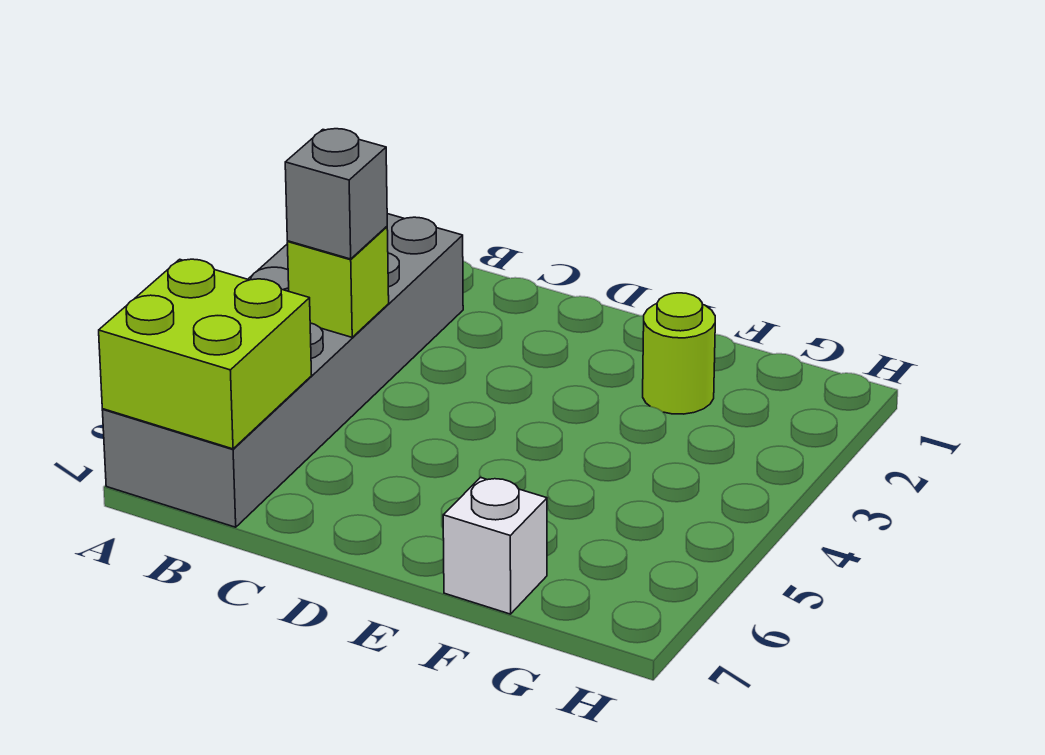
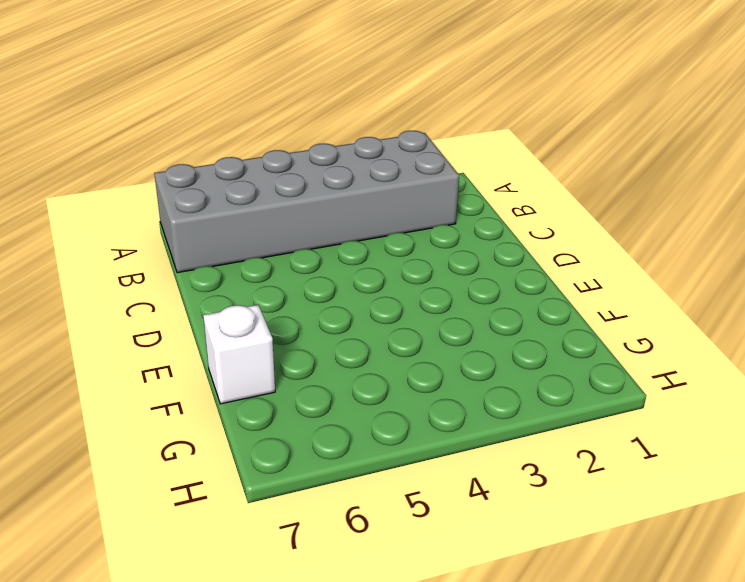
none -> lime round brick F2 level 1
none -> lime brick A6:B7 level 2

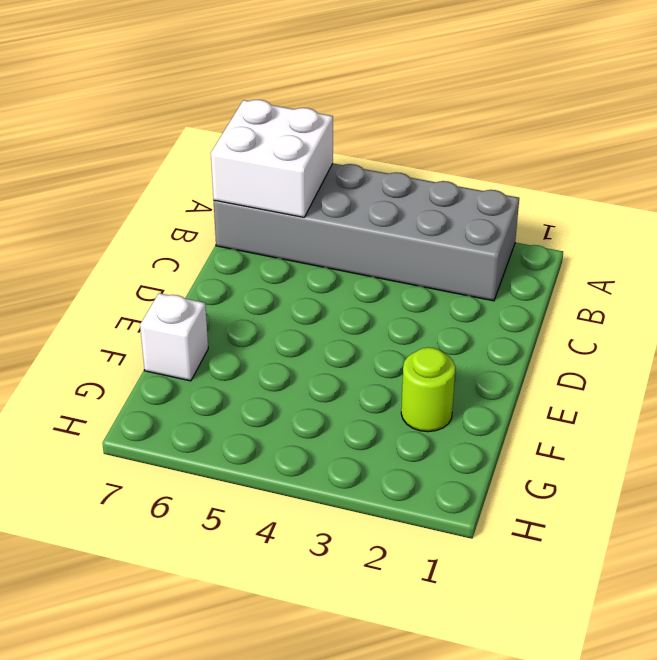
white brick A6:B7 level 2 -> lime brick A6:B7 level 2
none -> lime brick B4 level 2
none -> grey brick B4 level 3

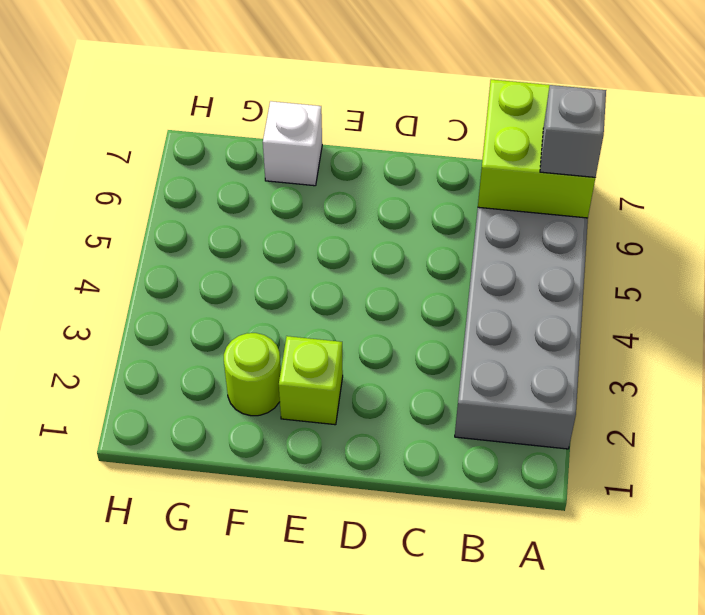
grey brick A6 level 3 -> grey brick B4 level 3
lime brick E2 level 1 -> lime brick B4 level 2

